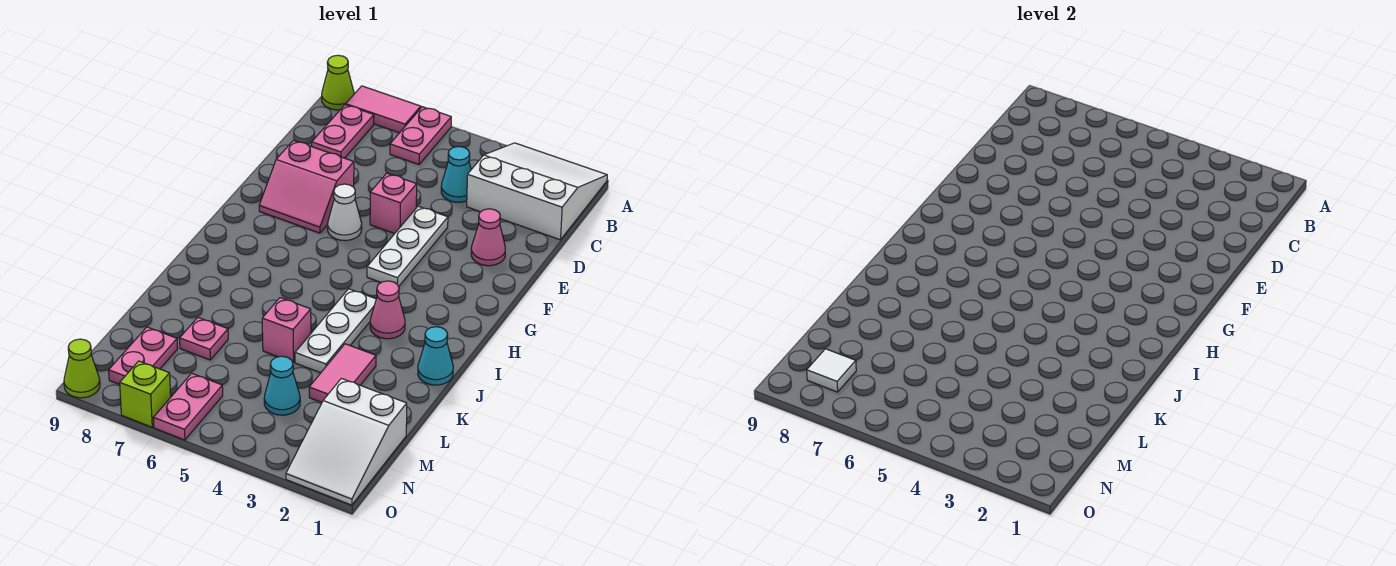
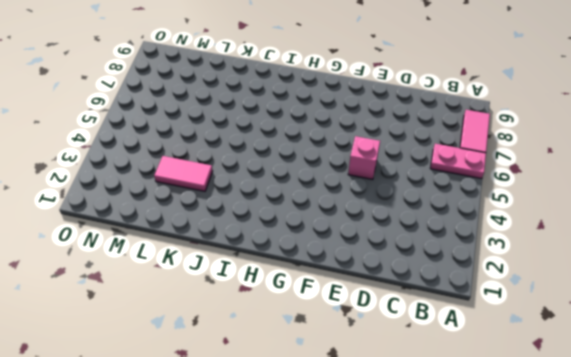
none -> white slope A1:C3 level 1 top C
none -> lime cone A9 level 1
none -> pink plate B8:C8 level 1

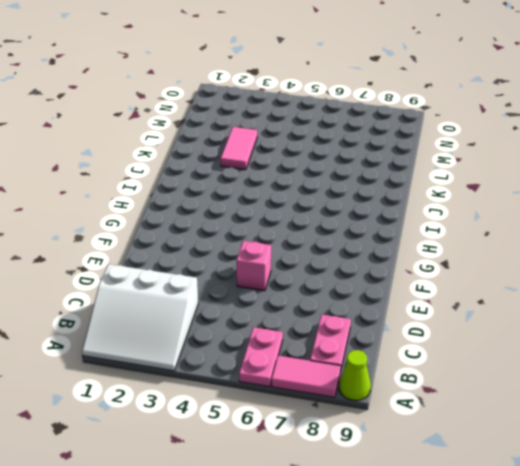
none -> cyan cone C4 level 1
none -> pink cone E2 level 1
none -> white plate E4:G4 level 1

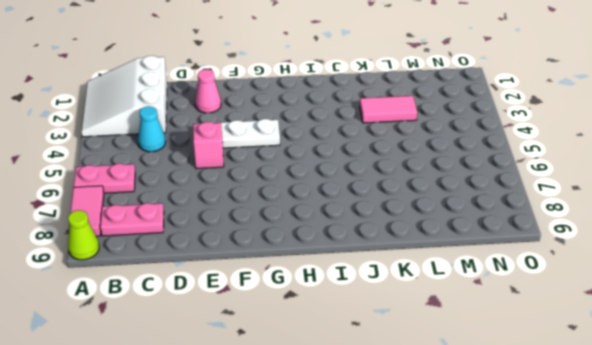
none -> pink slope E7:F8 level 1 top E
none -> white cone F6 level 1
none -> pink cone I3 level 1

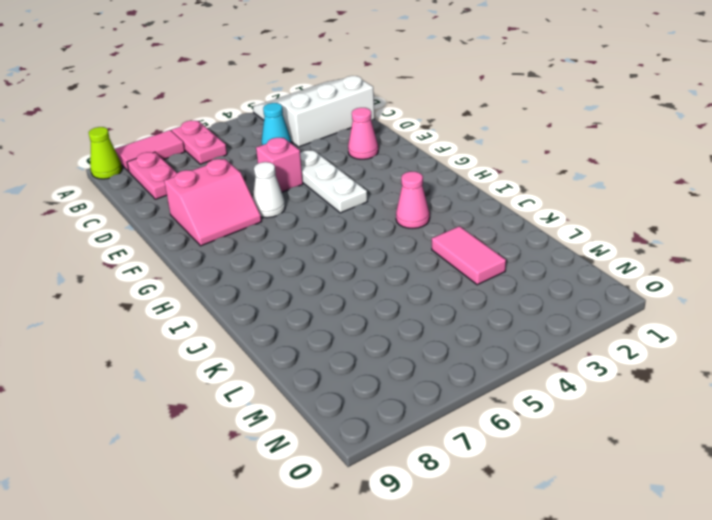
none -> white plate I4:K4 level 1
none -> cyan cone J1 level 1
none -> pink brick K5 level 1

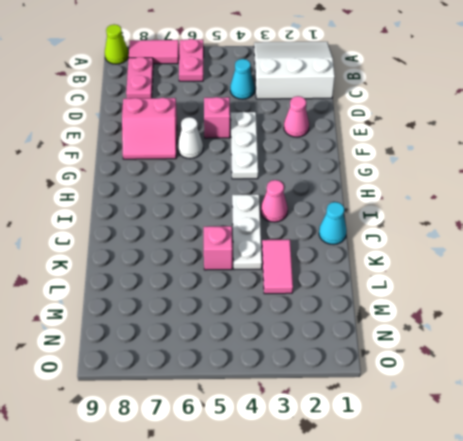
none -> pink plate L7 level 1
none -> white slope M1:O2 level 1 top M
none -> cyan cone M4 level 1

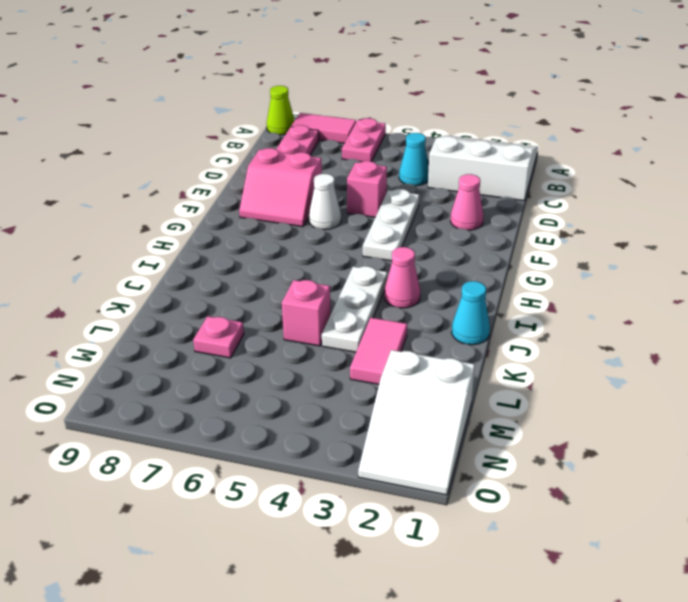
none -> cyan cone M4 level 1
none -> pink plate M8:N8 level 1
none -> pink plate N6:O6 level 1

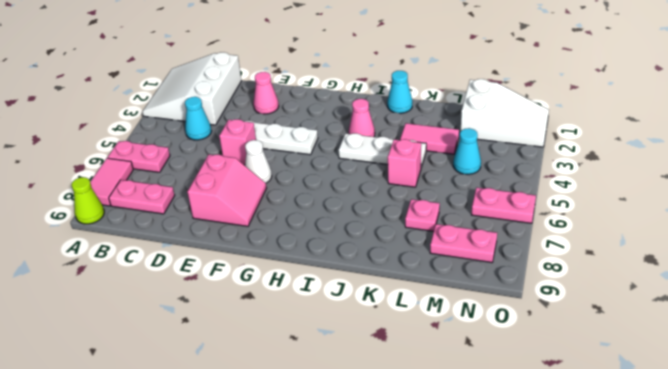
none -> lime brick O7 level 1
none -> lime cone O9 level 1
none -> white tile N8 level 2

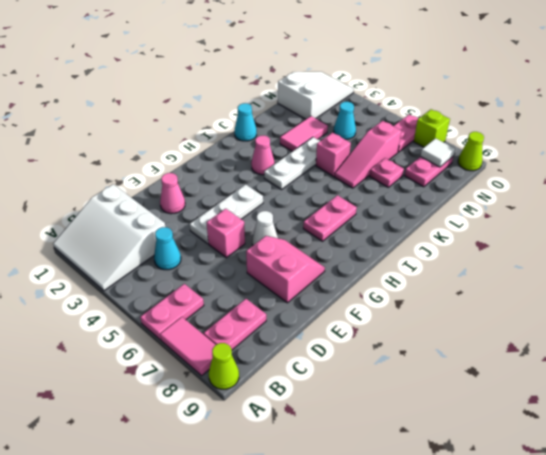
pink plate H7:I7 level 1 -> none
pink slope K6:M6 level 1 top M -> none

